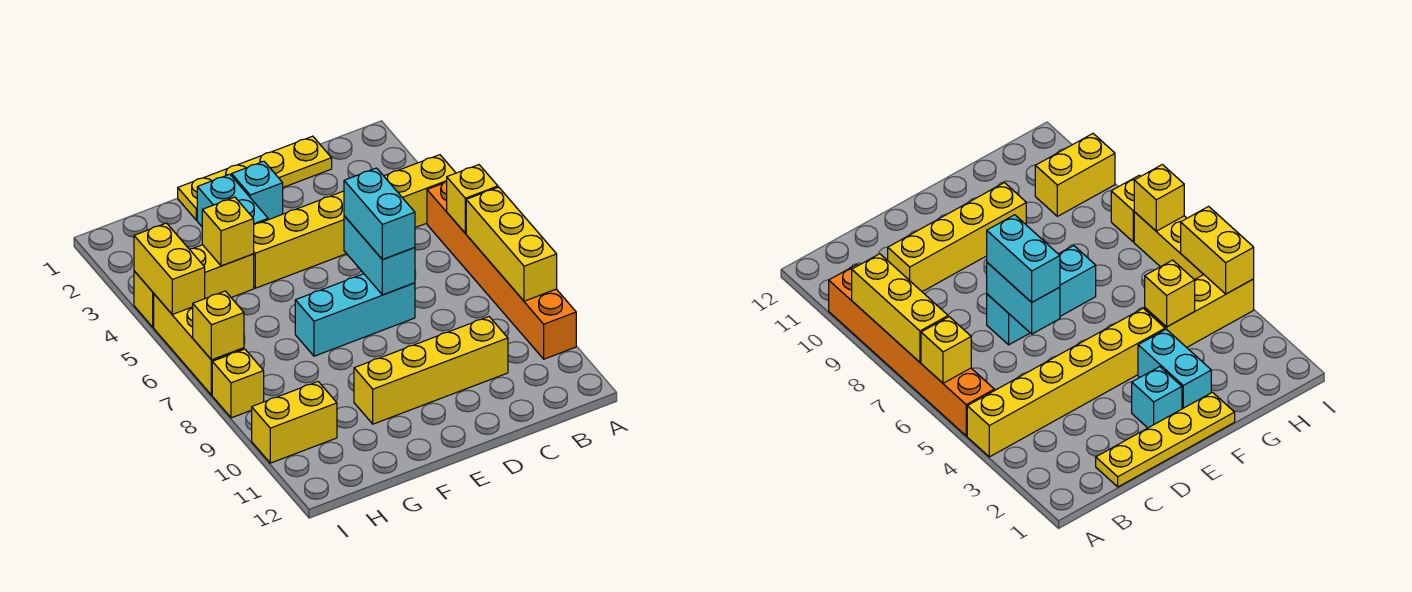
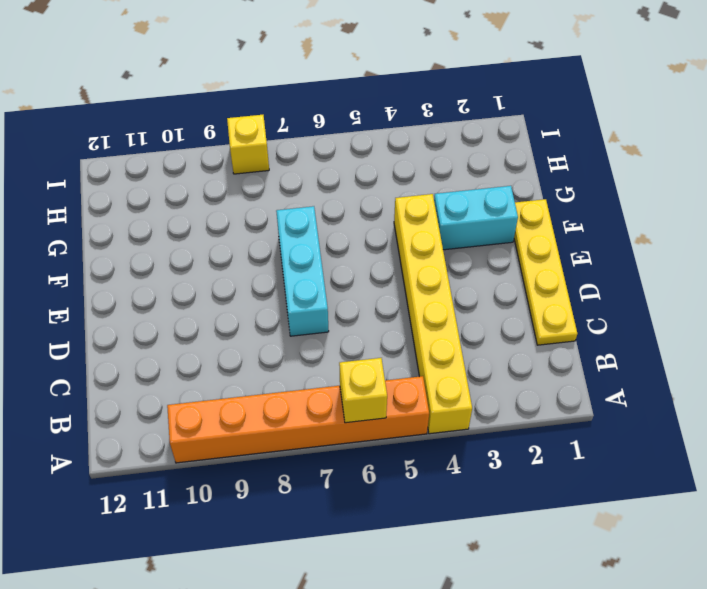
none -> yellow brick C10:F10 level 1
none -> cyan brick E2 level 1
none -> yellow brick G4:I4 level 1

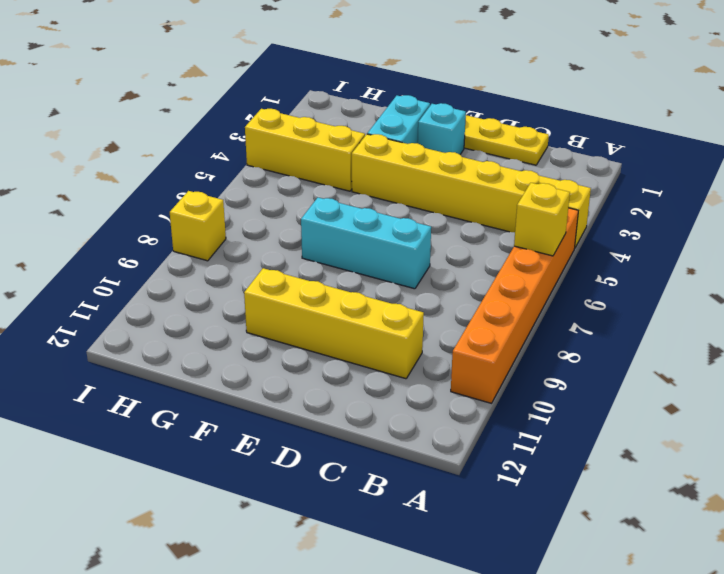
none -> yellow brick H10:I10 level 1
none -> yellow brick I5:I7 level 1
none -> yellow brick A7:A9 level 2

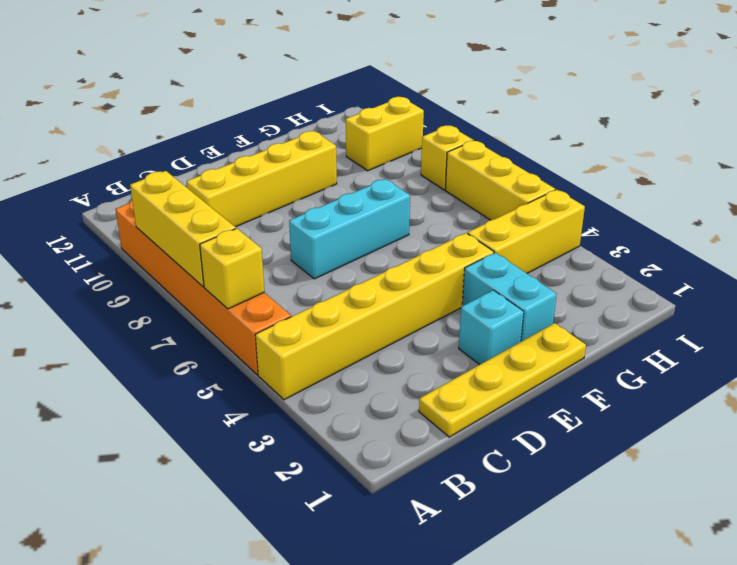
none -> cyan brick D6:D7 level 2
none -> yellow brick G4 level 2
none -> yellow brick I4:I5 level 2

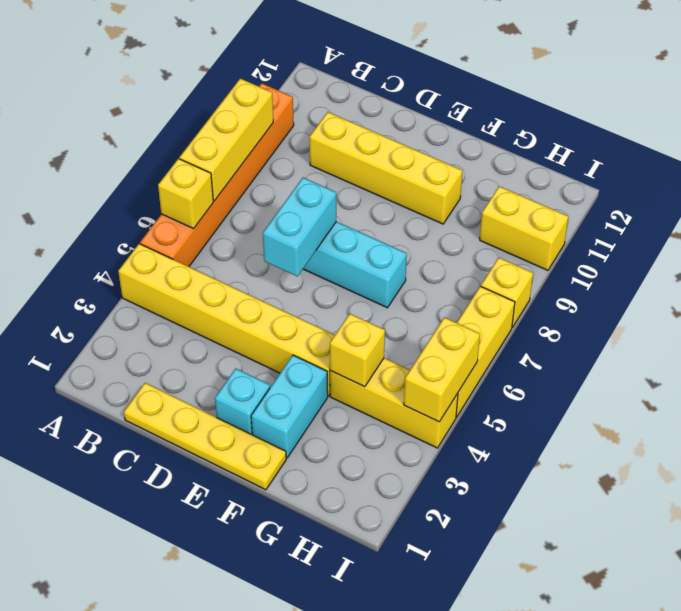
none -> yellow brick I7 level 2
none -> cyan brick D6:D7 level 3

